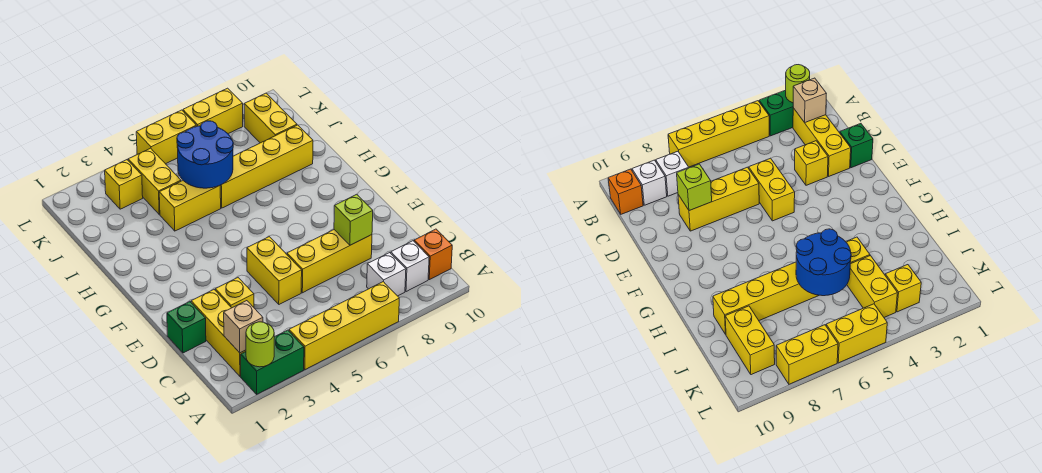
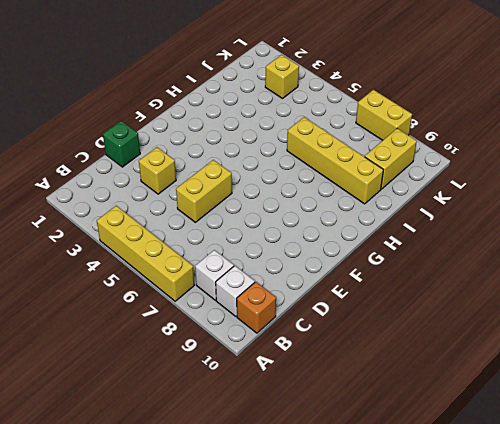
none -> green brick A2:A3 level 1
none -> yellow brick B2:D2 level 1
none -> yellow brick D6:D8 level 1

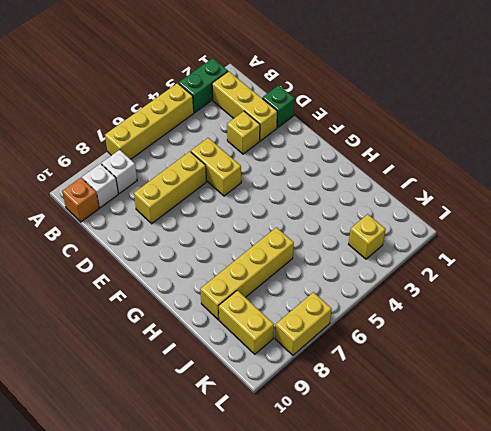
none -> yellow brick I4:I5 level 1
none -> yellow brick J4:K4 level 1
none -> yellow brick L5:L6 level 1

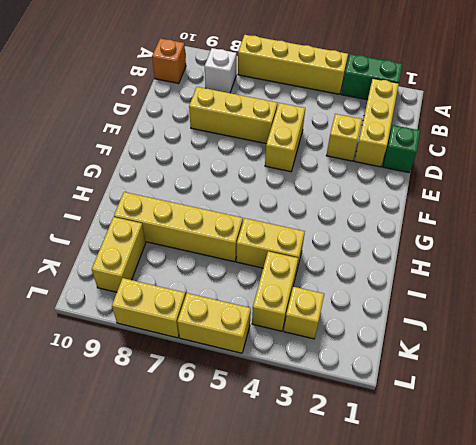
none -> white brick B9 level 1
none -> lime round brick A2 level 2
none -> tan brick B2 level 2

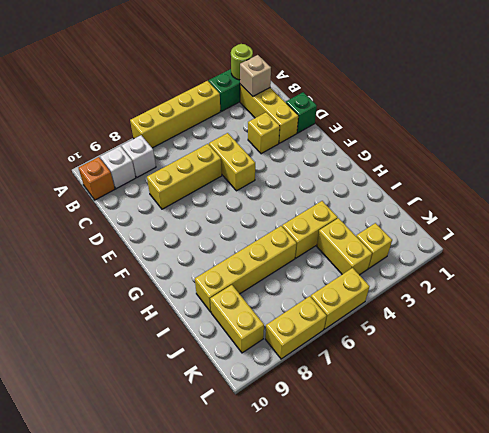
none -> lime brick D8 level 2
none -> blue round brick I5:J6 level 2

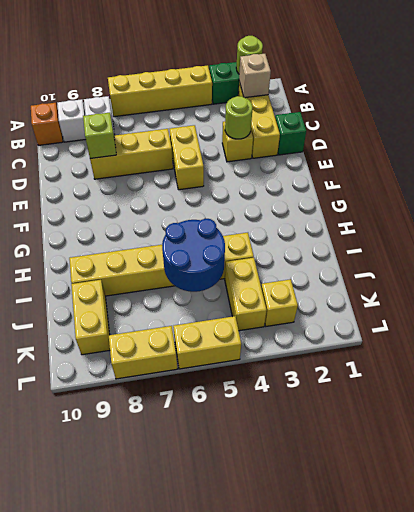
lime round brick D3 level 2 -> none

